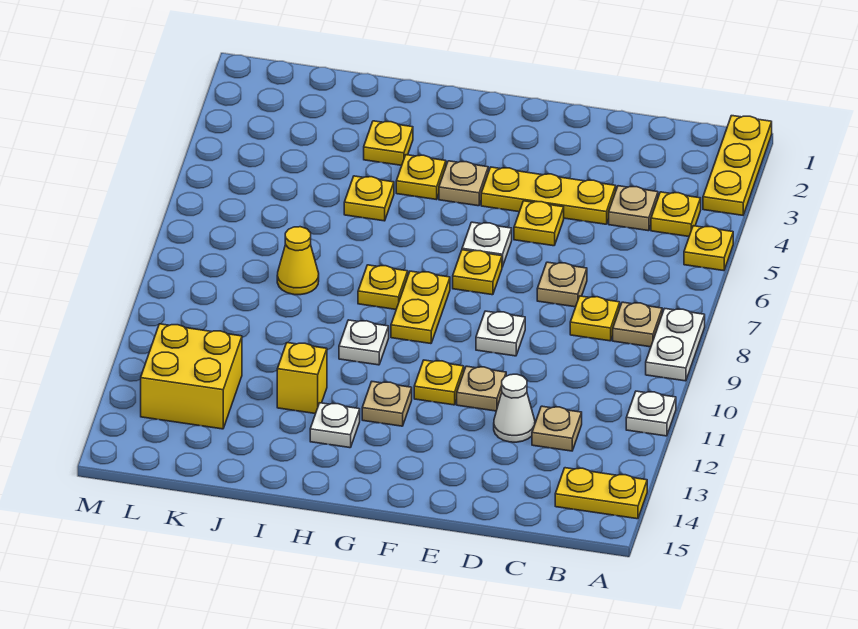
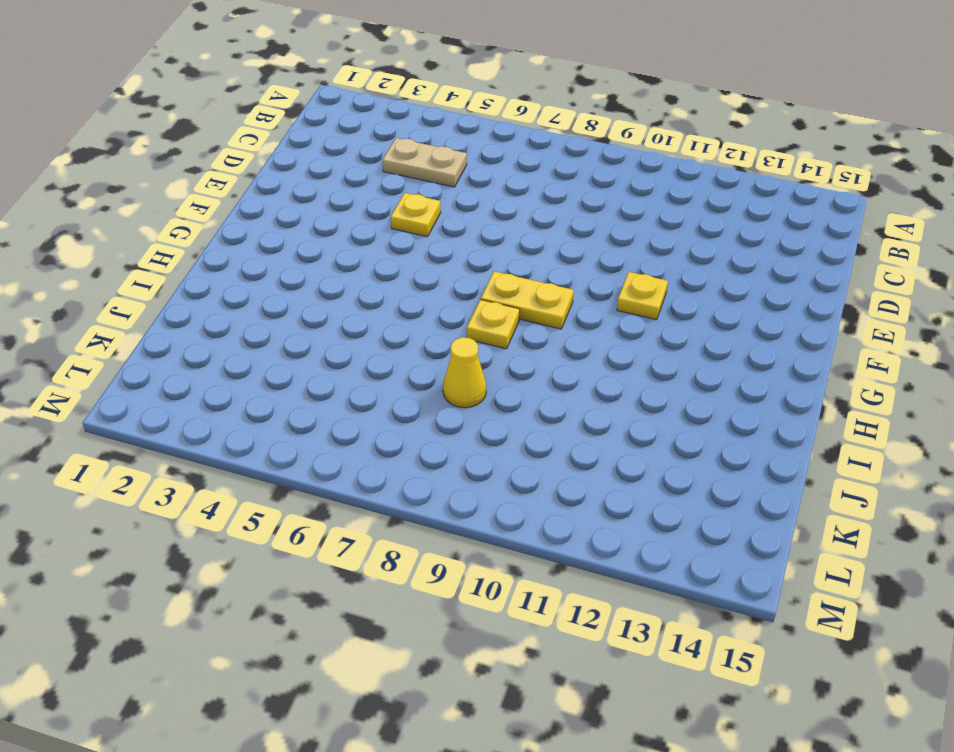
tan plate C4:C5 level 1 -> tan plate C4 level 1
none -> yellow plate A1:A3 level 1
none -> yellow plate A5 level 1
none -> white plate A8:A9 level 1
none -> white plate A11 level 1

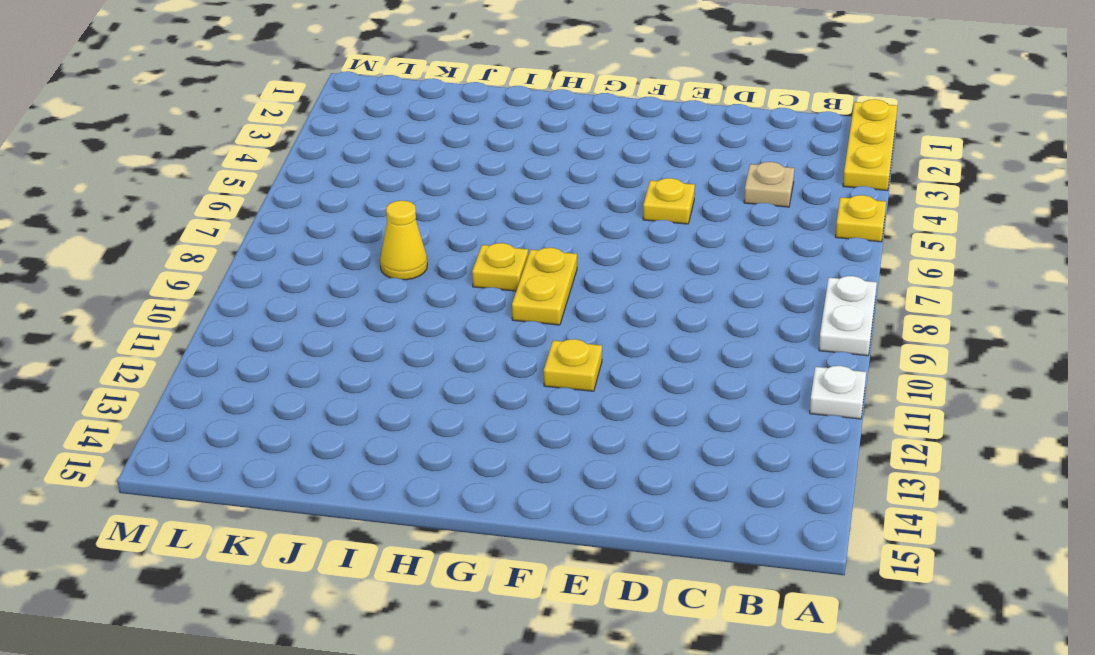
none -> yellow plate A14:B14 level 1
none -> yellow plate B4 level 1
none -> tan plate B8 level 1
none -> yellow plate C8 level 1

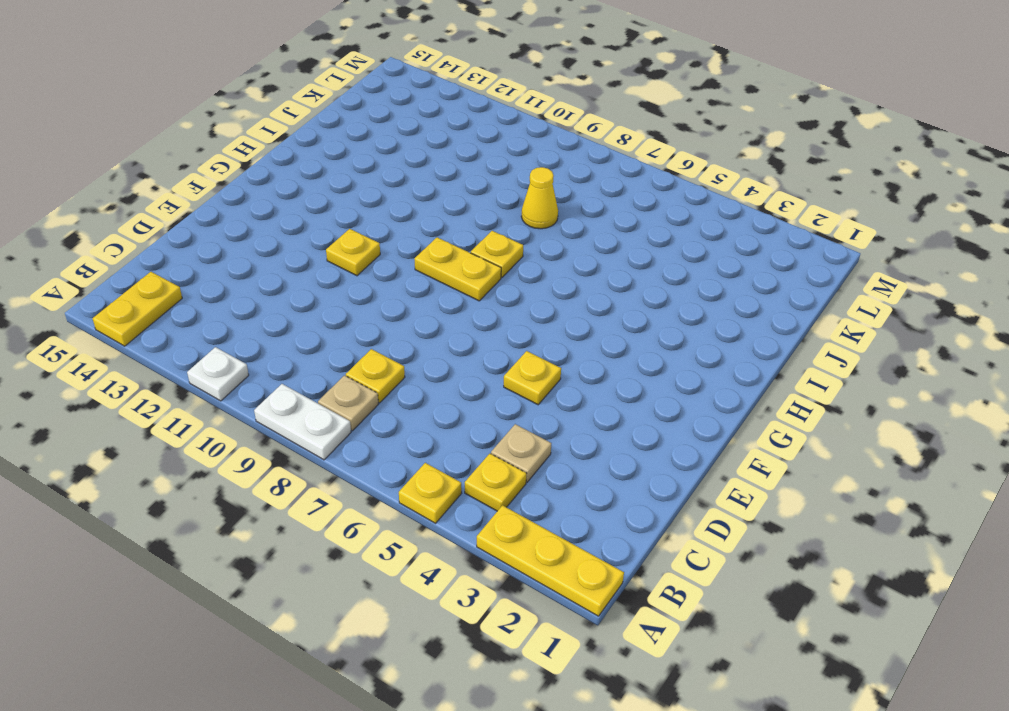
none -> tan plate C12 level 1
none -> yellow plate D4:F4 level 1
none -> tan plate D7 level 1
none -> white cone D12 level 1

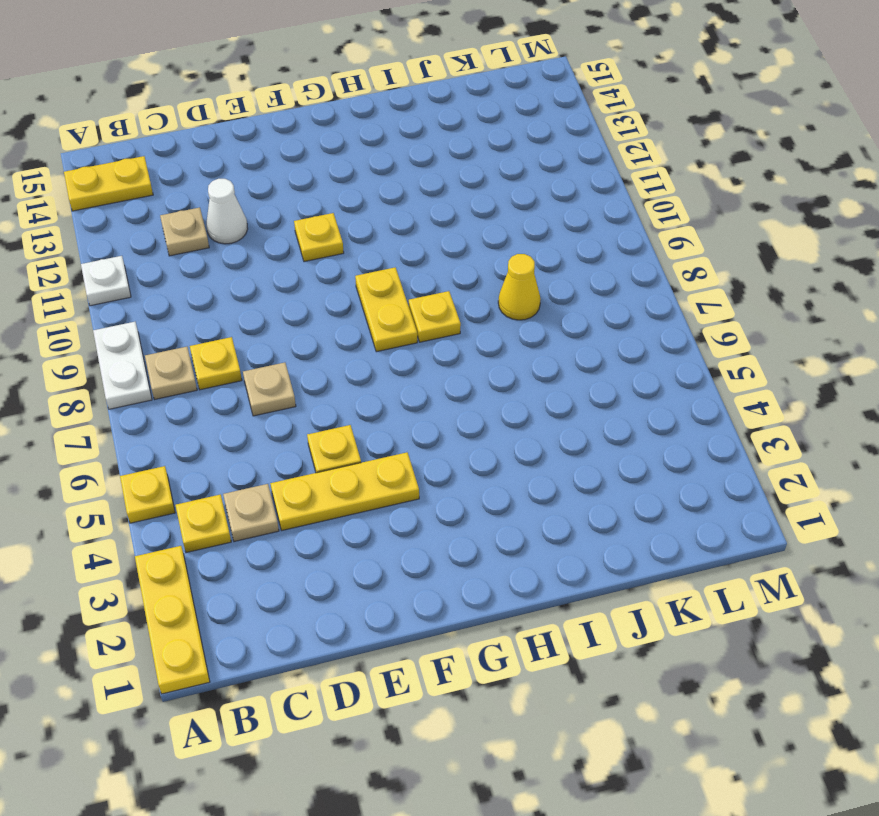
none -> white plate E9 level 1
none -> tan plate E11 level 1
none -> white plate F6 level 1
none -> yellow plate F7 level 1

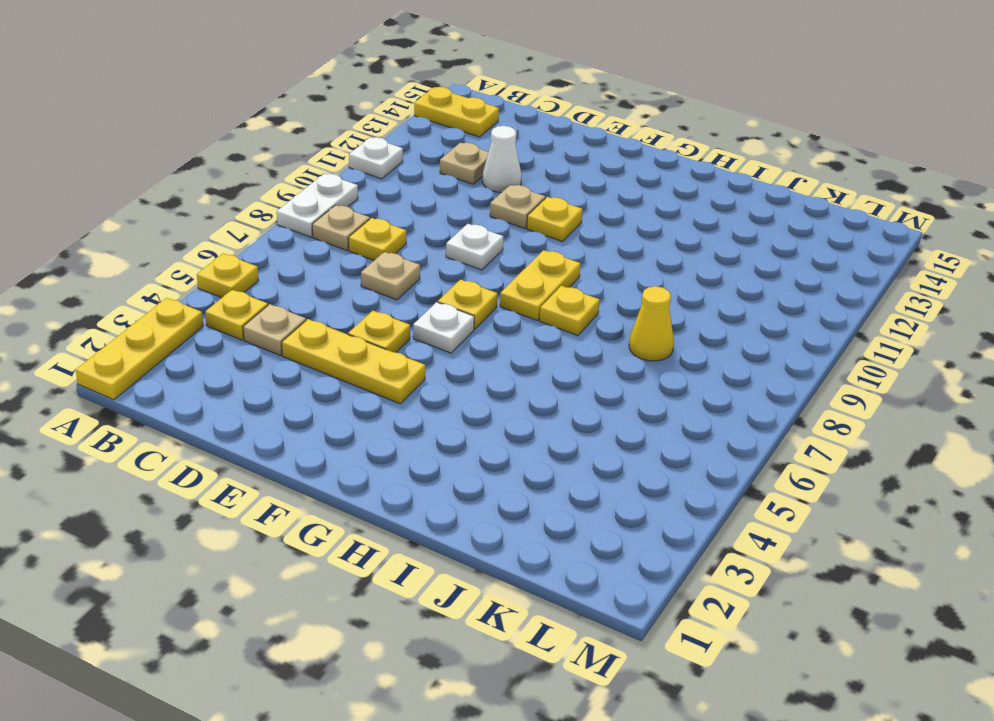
none -> tan plate G4 level 1
none -> tan plate G12 level 1
none -> yellow plate H4 level 1
none -> white plate H10 level 1

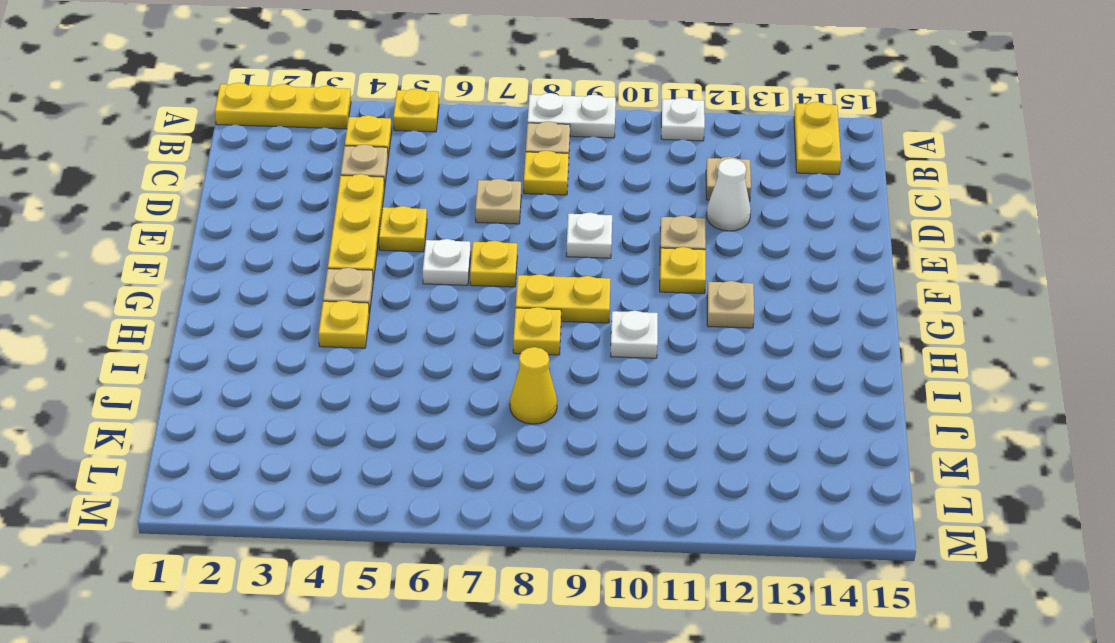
none -> white plate H13 level 1
none -> yellow plate I3 level 1
none -> yellow plate I5 level 1
none -> yellow brick I12 level 1

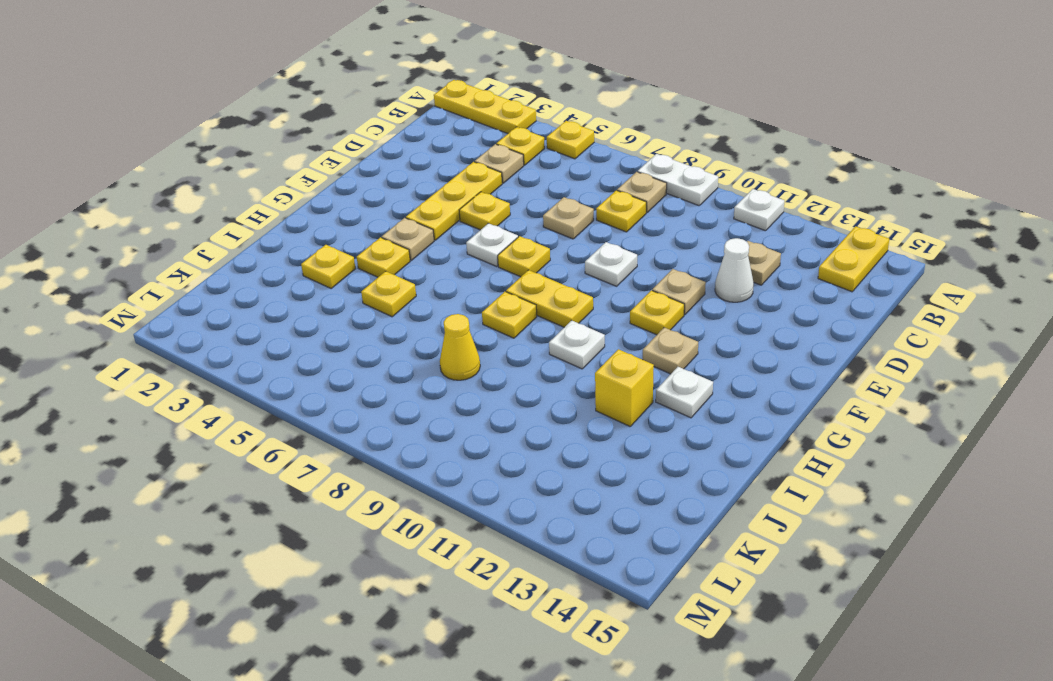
none -> yellow brick K12:L13 level 1

